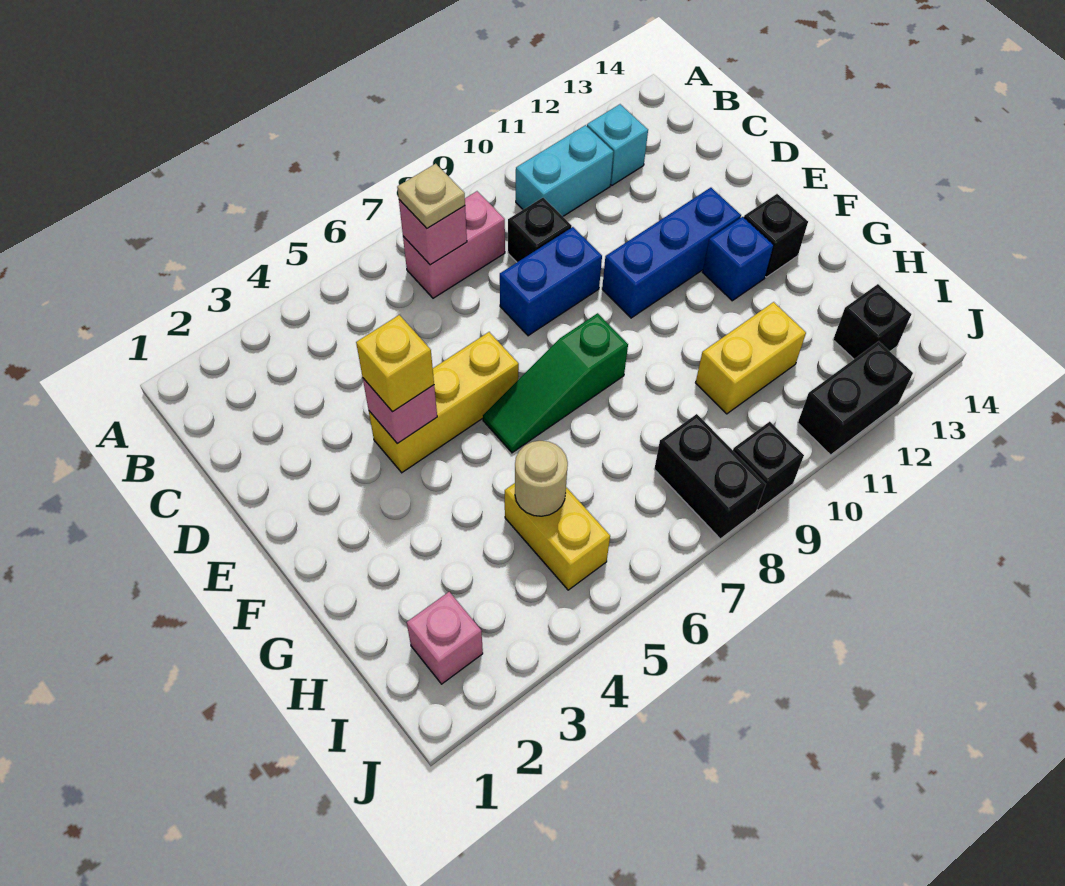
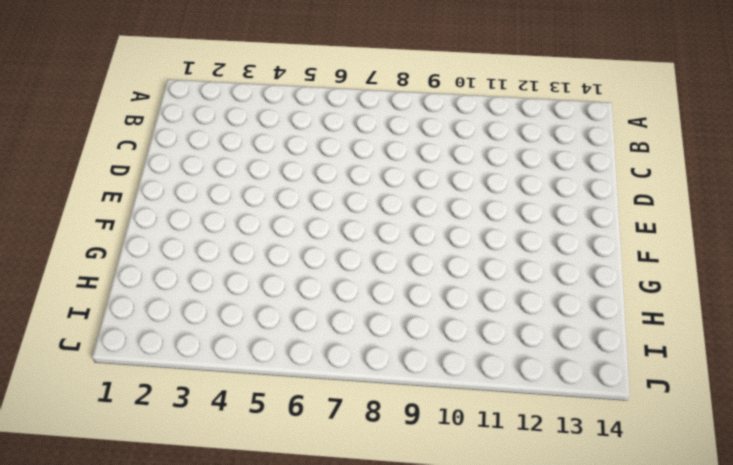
none -> pink brick B7:B8 level 1
none -> cyan brick B10:B11 level 1
none -> cyan brick B12 level 1

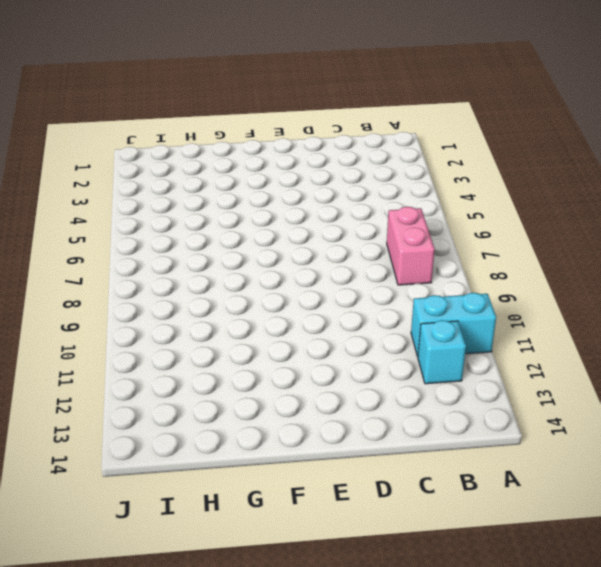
cyan brick A11:B11 level 1 -> cyan brick B10:B11 level 1
none -> black brick C9 level 1
none -> blue brick D8:D9 level 1
none -> yellow brick E4:E6 level 1

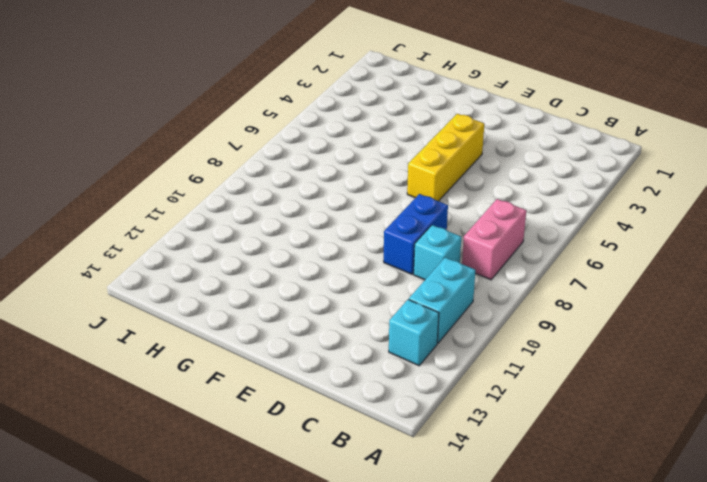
cyan brick C9 level 1 -> black brick C9 level 1
none -> blue brick E10:E12 level 1
none -> green slope F6:F8 level 1 top 8
none -> blue brick F12 level 1

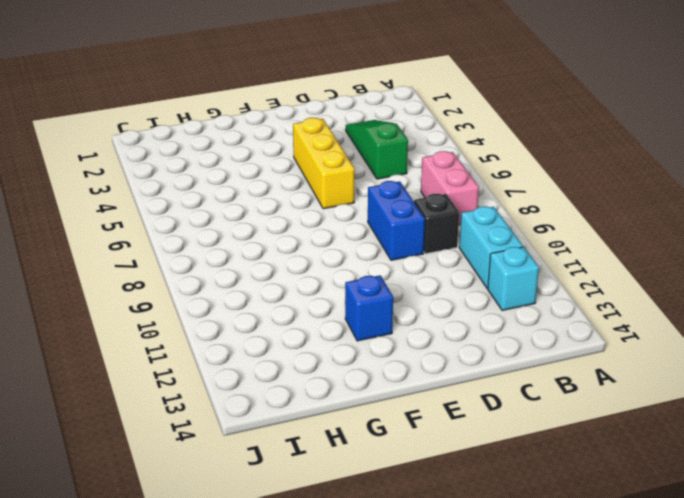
green slope C3:C5 level 1 top 5 -> green slope F6:F8 level 1 top 8
none -> blue brick E10:E12 level 1
none -> black brick F13 level 1
none -> yellow brick H5:I5 level 1

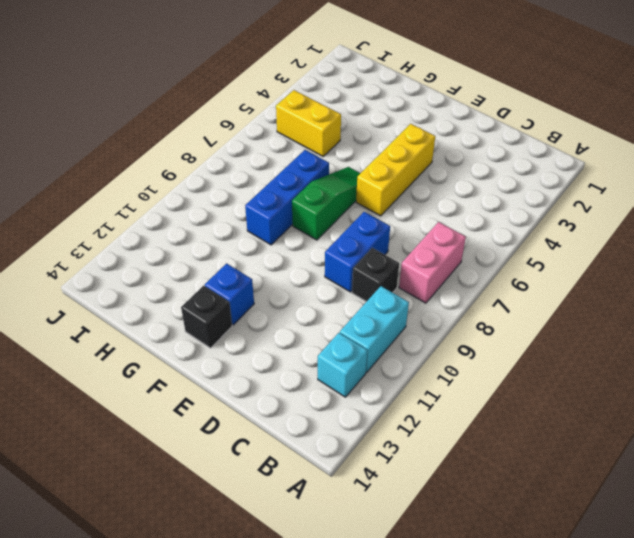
blue brick G7:G9 level 1 -> blue brick E10:E12 level 1
none -> yellow brick H10:H11 level 1
none -> pink brick I2 level 1
none -> black brick I8:J8 level 1

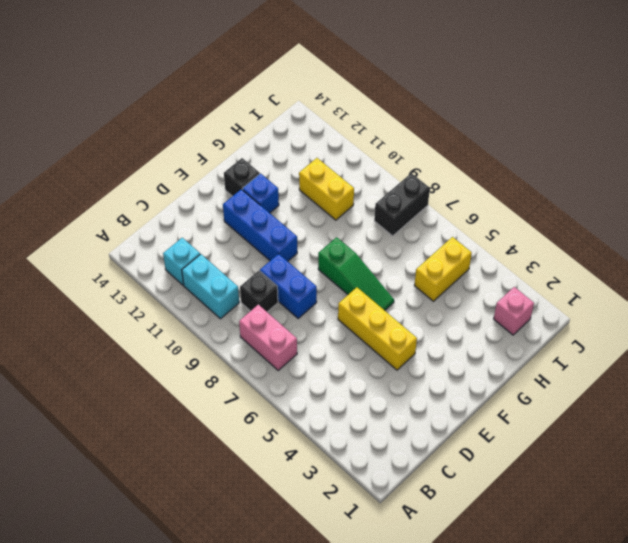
none -> black brick I13 level 1
none -> black brick J9 level 1
none -> black brick J11:J12 level 1

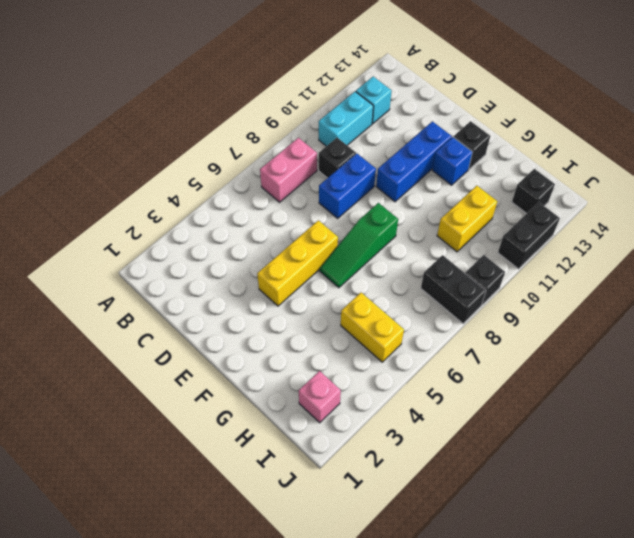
none -> pink brick B7 level 2
none -> pink brick E4 level 2
none -> tan round brick H5 level 2

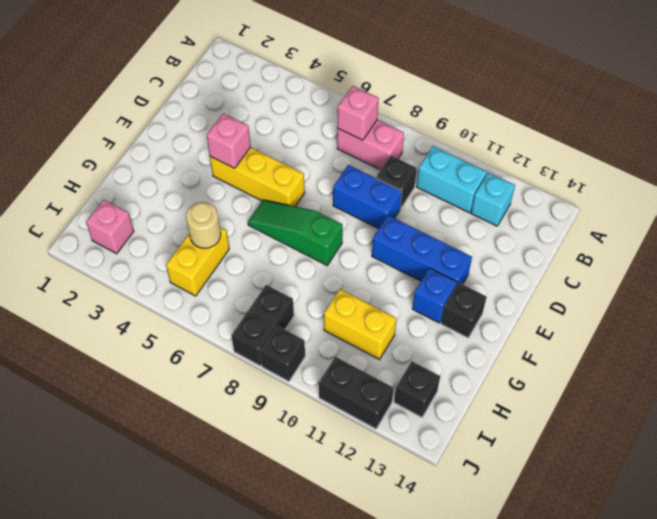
none -> tan plate B7 level 3
none -> yellow brick E4 level 3

